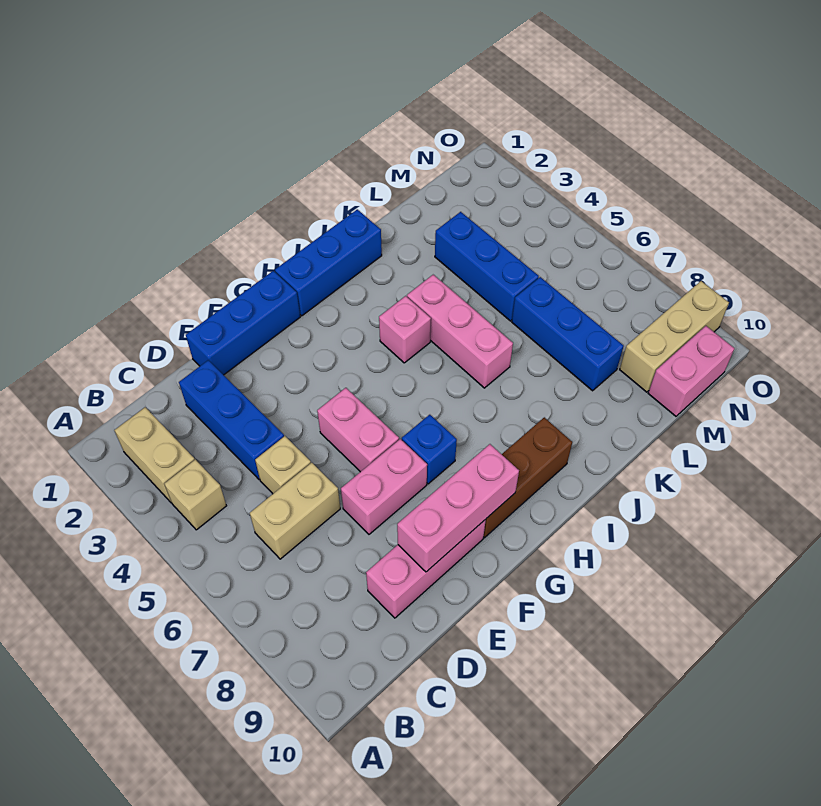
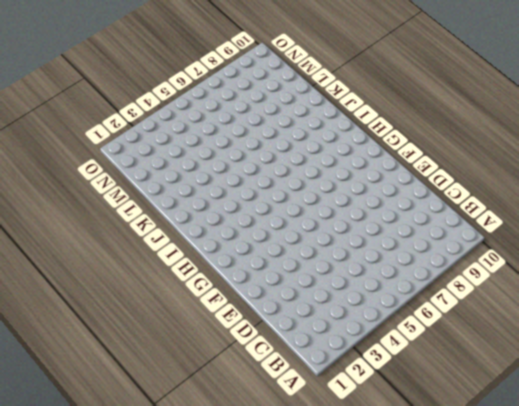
none -> tan brick B2:B3 level 1
none -> tan brick B4 level 1
none -> tan brick C6:D6 level 1

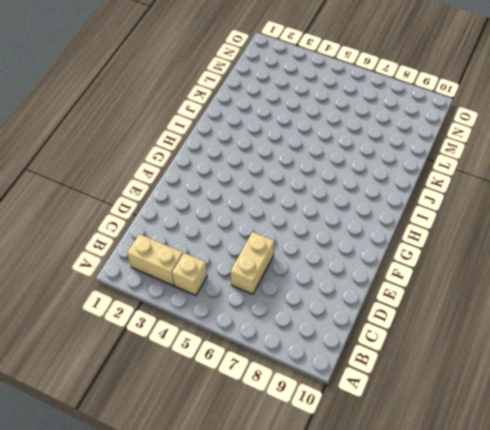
none -> blue brick D2:D4 level 1
none -> tan brick D5 level 1
none -> pink brick D9:F9 level 1

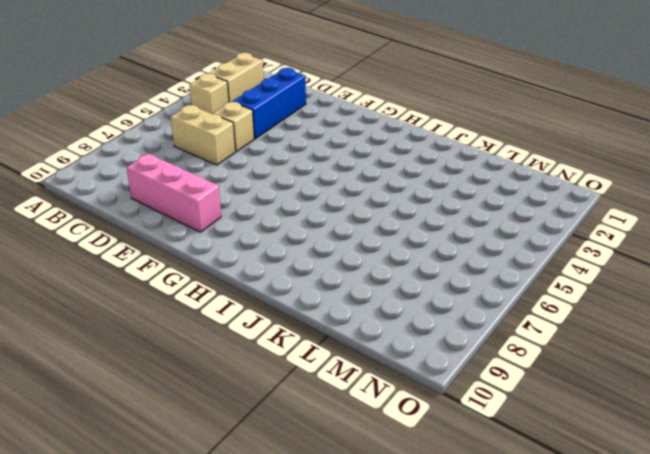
none -> blue brick E1:G1 level 1
none -> pink brick E7:F7 level 1
none -> pink brick F5:F6 level 1

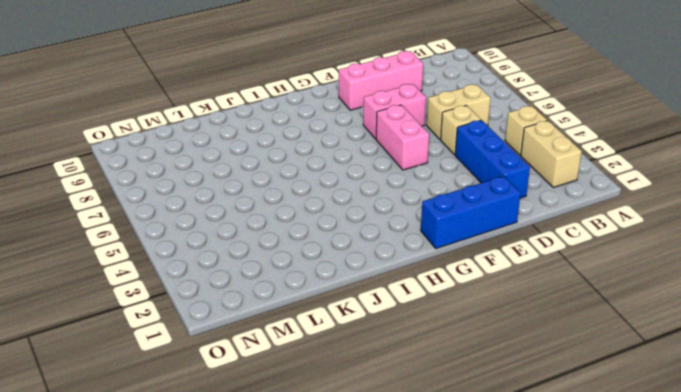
none -> blue brick G7 level 1
none -> brown brick G9:I9 level 1
none -> blue brick H1:J1 level 1

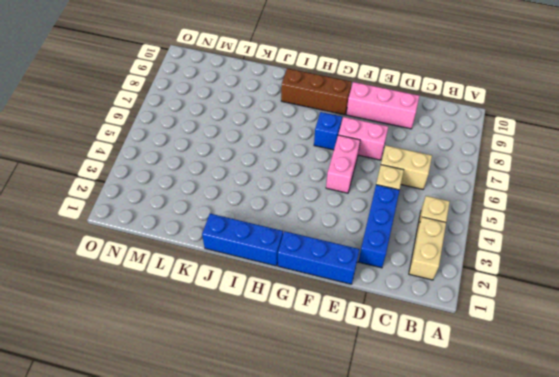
none -> pink brick I4 level 1
none -> pink brick J4:J6 level 1
none -> blue brick L3:L5 level 1

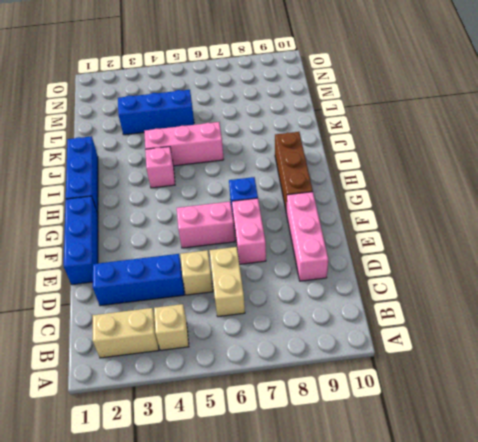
none -> blue brick L6:L8 level 1
none -> tan brick M9:O9 level 1
none -> pink brick M10:N10 level 1

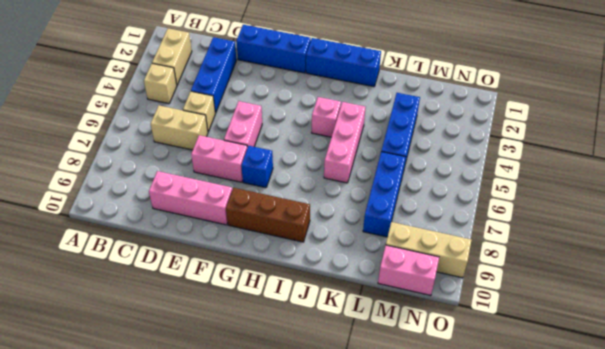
none -> pink brick E9:G9 level 2

